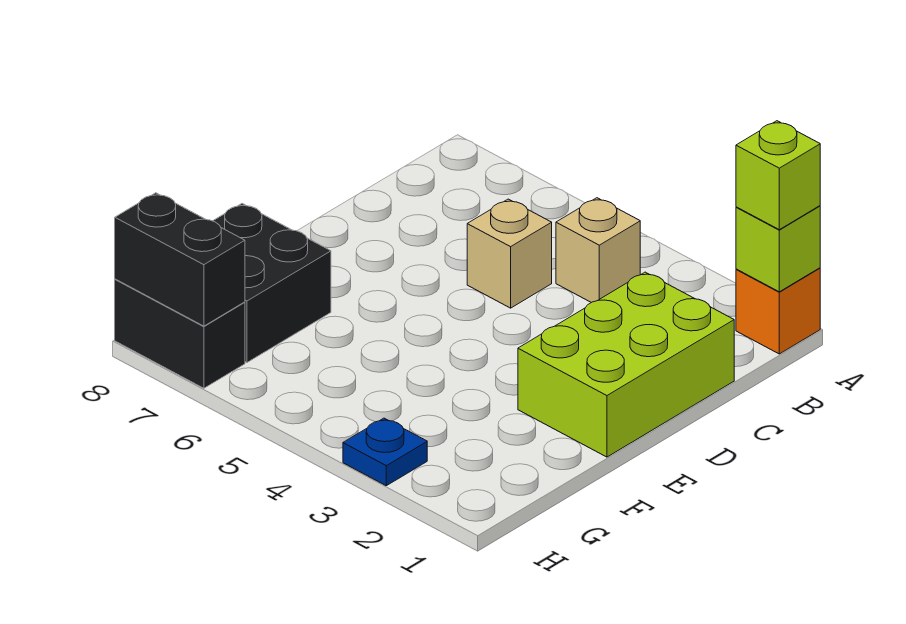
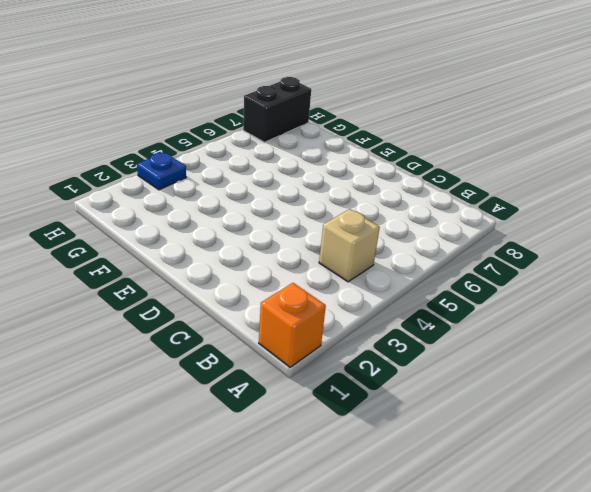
none -> lime brick C1:E2 level 1
none -> tan brick C5 level 1

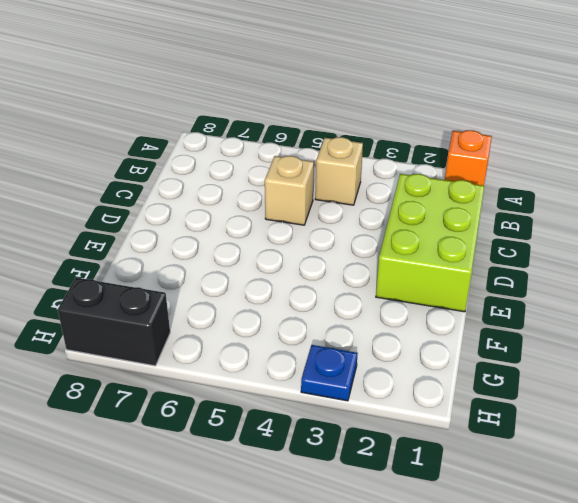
none -> black brick F7:G8 level 1
none -> lime brick A1 level 2

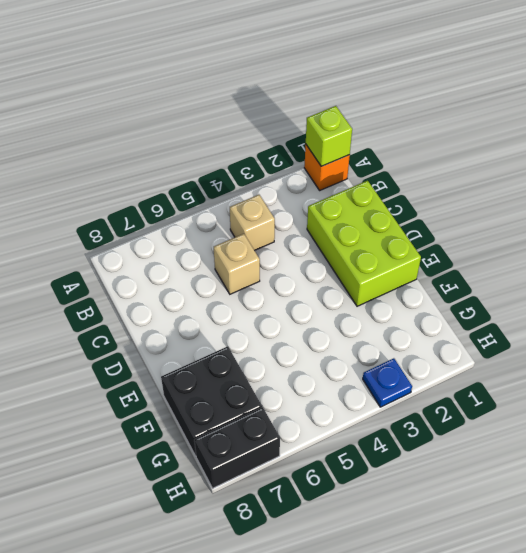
none -> black brick H7:H8 level 2
none -> lime brick A1 level 3

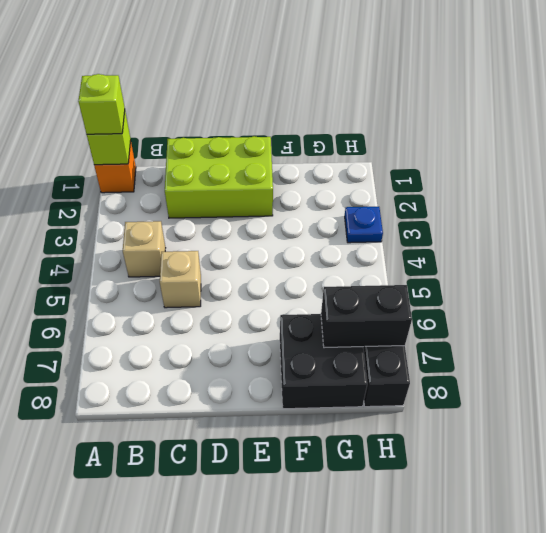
black brick G7:H7 level 2 -> black brick H7:H8 level 2

